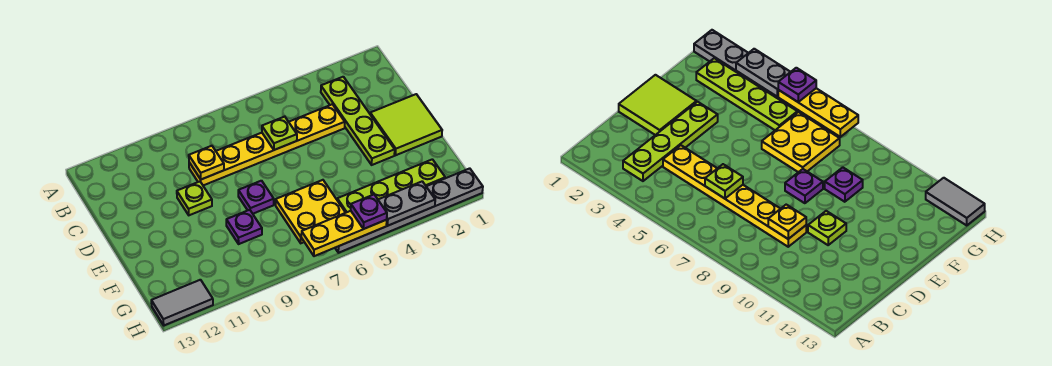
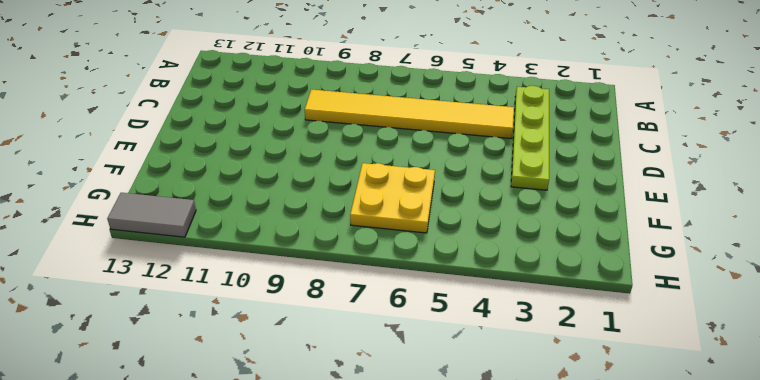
yellow tile C4:C9 level 1 -> yellow plate C4:C9 level 1
none -> lime tile D1:E2 level 1
none -> lime plate D10 level 1
none -> purple plate E8 level 1

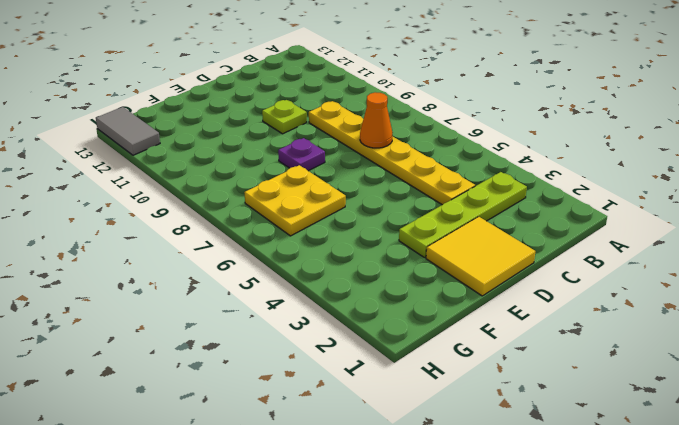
orange cone C7 level 2 -> none
yellow tile D1:E2 level 1 -> lime tile D1:E2 level 1
none -> purple plate F9 level 1
none -> lime plate G2:G5 level 1
none -> grey plate H1:H6 level 1

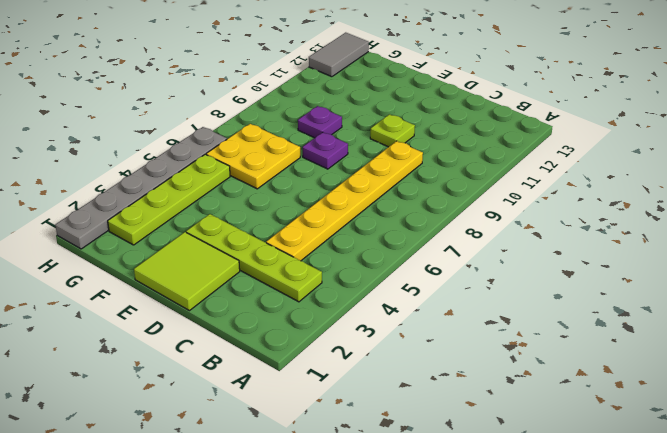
none -> lime plate C6 level 2
none -> yellow plate C9 level 2
none -> grey plate H3:H4 level 2

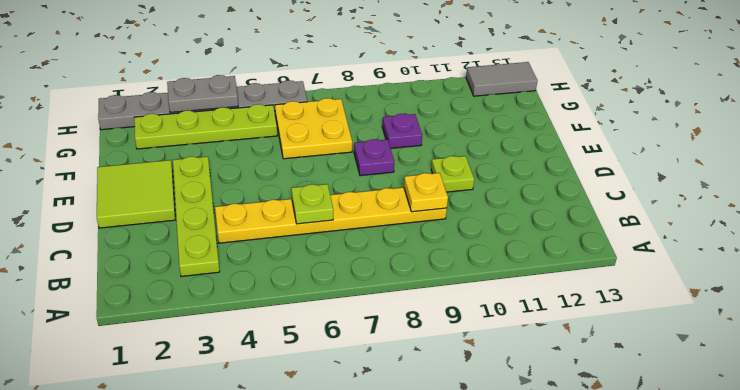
none -> yellow plate H5:H7 level 2
none -> purple plate H5 level 3

